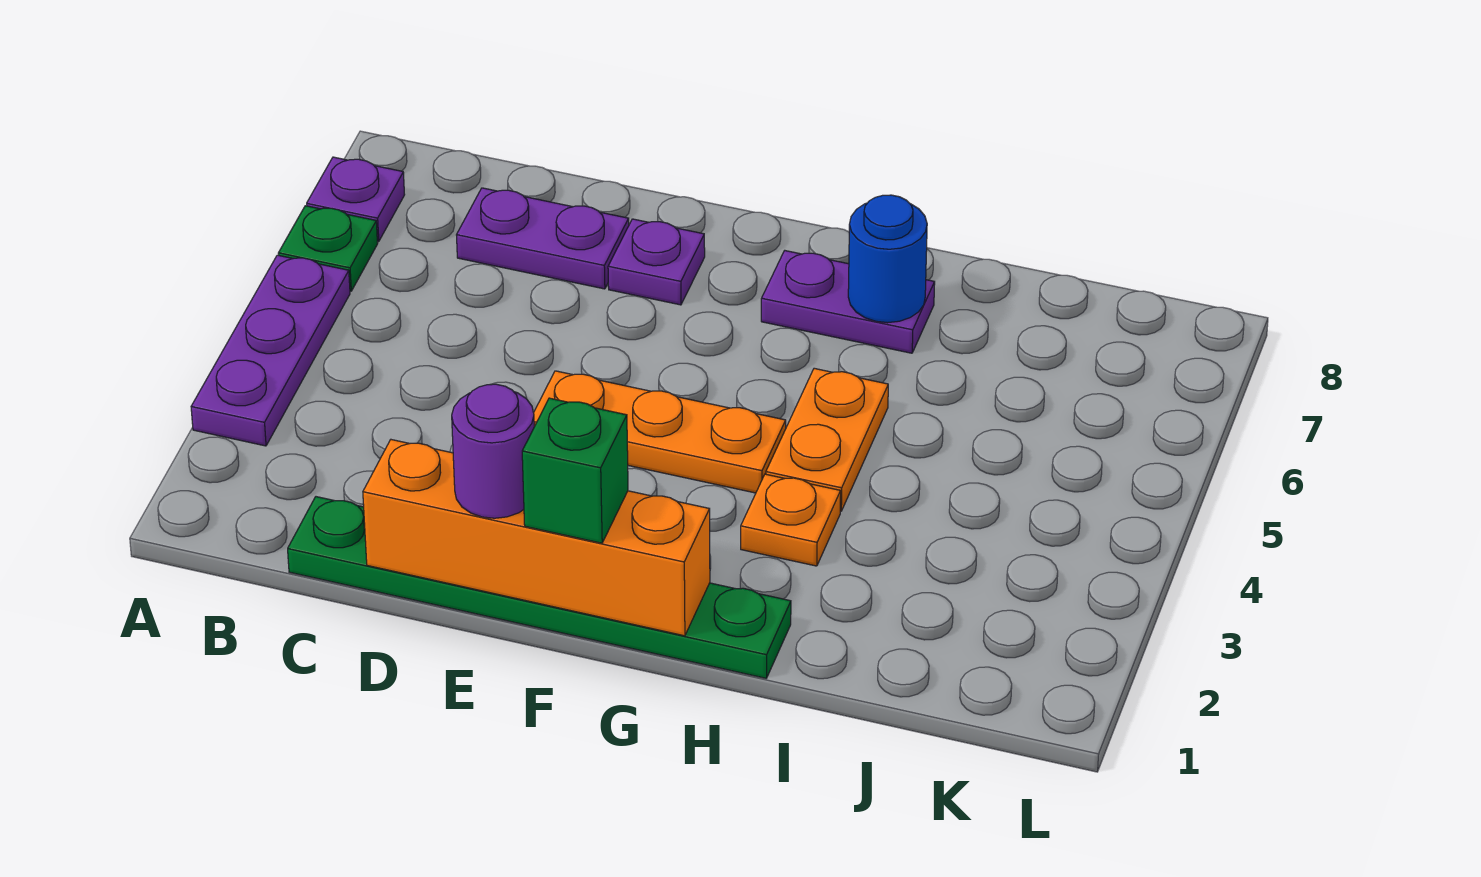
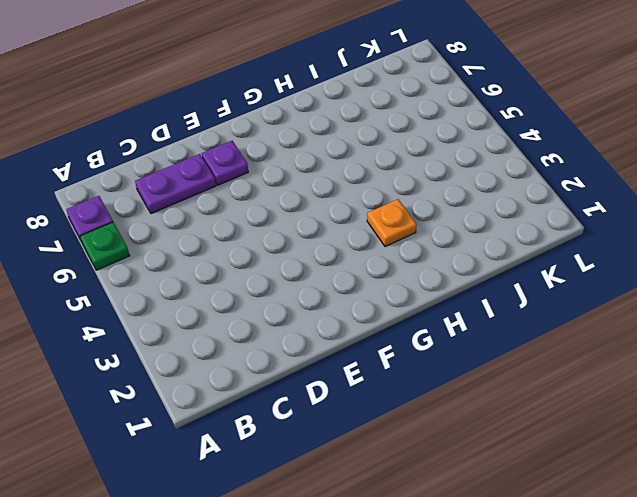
none -> purple plate A3:A5 level 1
none -> green plate C1:H1 level 1
none -> orange plate E4:G4 level 1

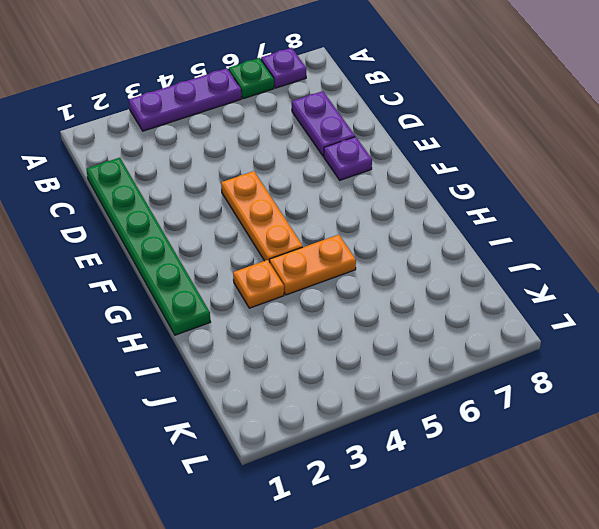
none -> purple plate G7:H7 level 1
none -> orange brick D1:G1 level 2
none -> blue round brick H7 level 2

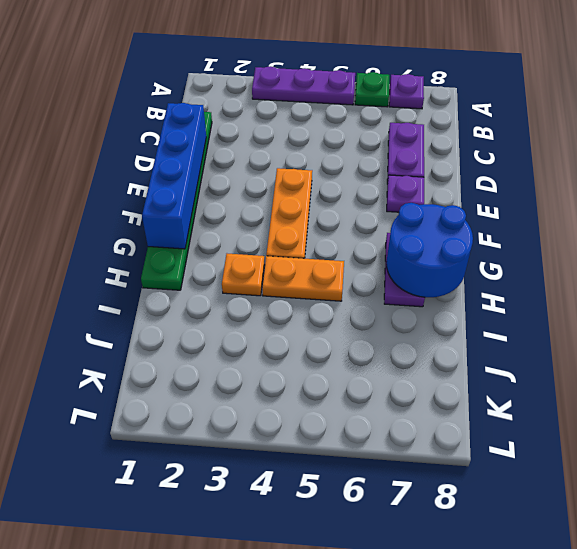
blue brick D1:G1 level 2 -> orange brick D1:G1 level 2
blue round brick G7:H8 level 2 -> blue round brick H7 level 2
none -> purple round brick E1 level 3
none -> green brick F1 level 3

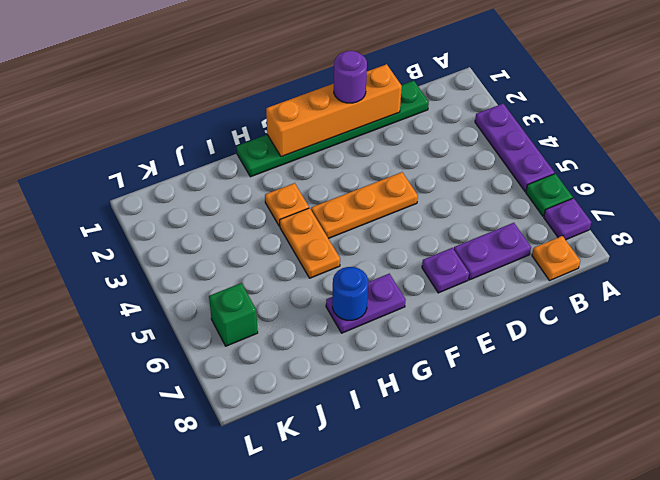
orange plate B8 level 1 -> none
green brick K6 level 1 -> green brick F1 level 3

